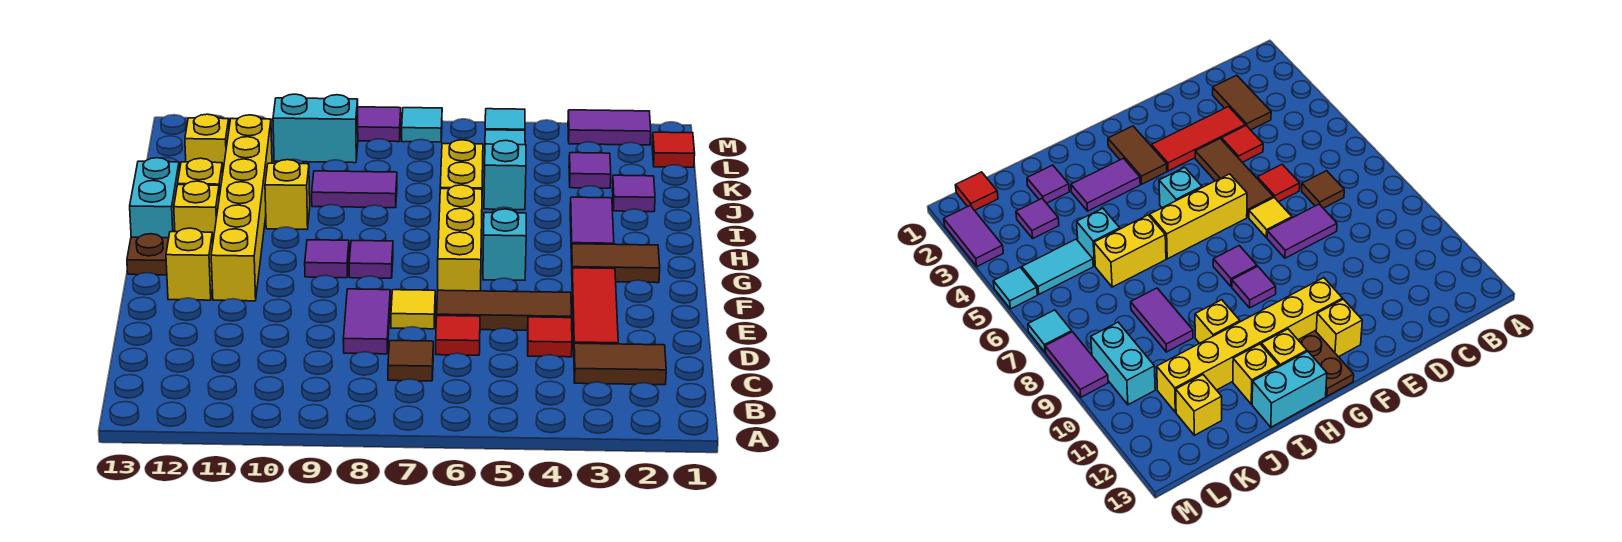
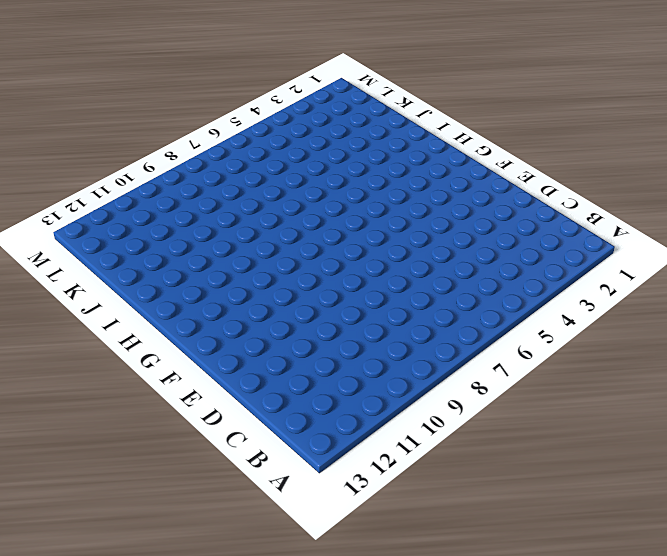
none -> brown tile C2:C3 level 1
none -> brown tile C7 level 1
none -> red tile D3:F3 level 1
none -> red tile D4 level 1

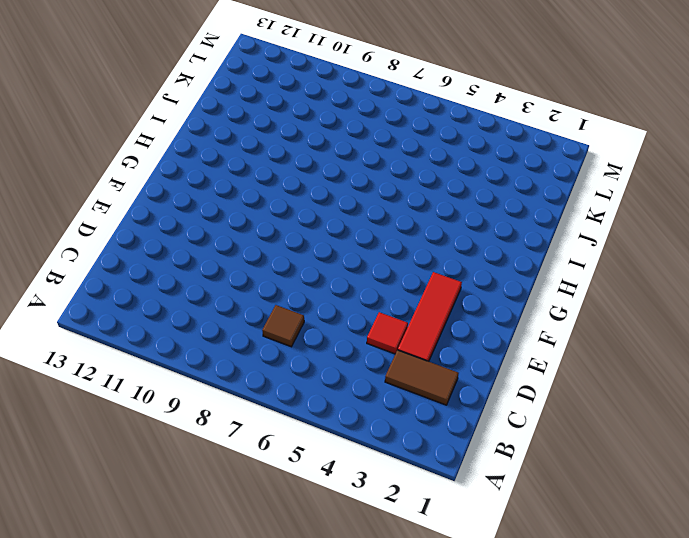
none -> red tile D6 level 1
none -> purple tile D8:E8 level 1
none -> brown tile E4:E6 level 1
none -> yellow tile E7 level 1

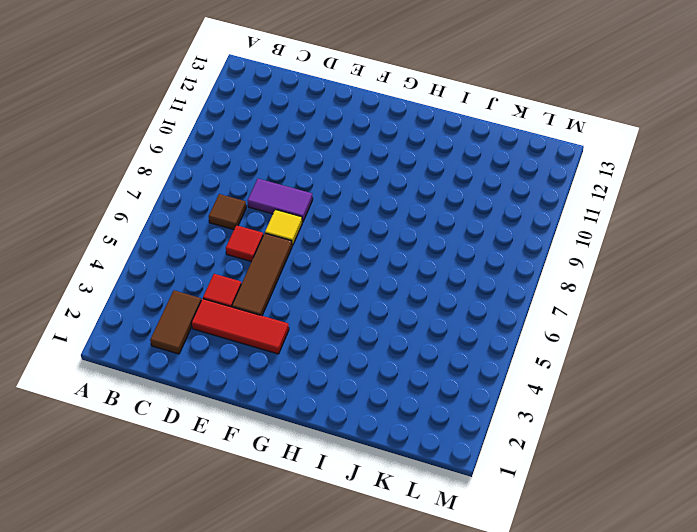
none -> yellow brick F6:H6 level 1
none -> yellow brick F11:K11 level 1
none -> yellow brick F12 level 1
none -> brown tile G2:G3 level 1

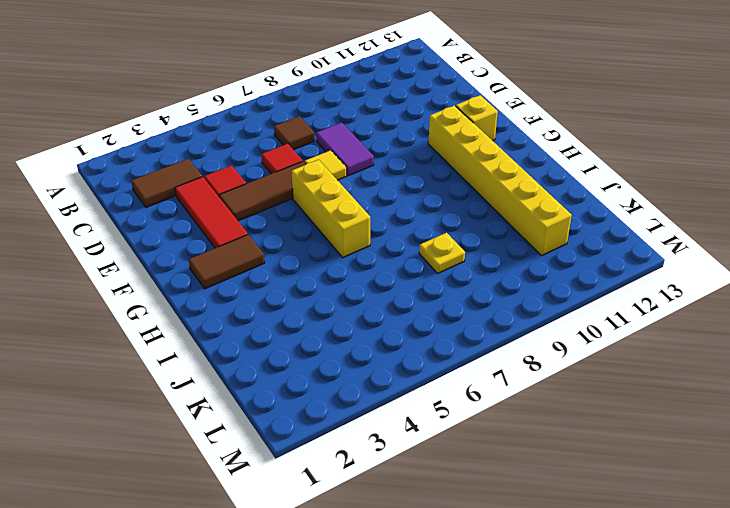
yellow plate J8 level 1 -> purple tile J8:J9 level 1
none -> cyan brick G5 level 1
none -> purple tile G8 level 1
none -> purple tile G9 level 1
none -> brown plate G12:G13 level 1

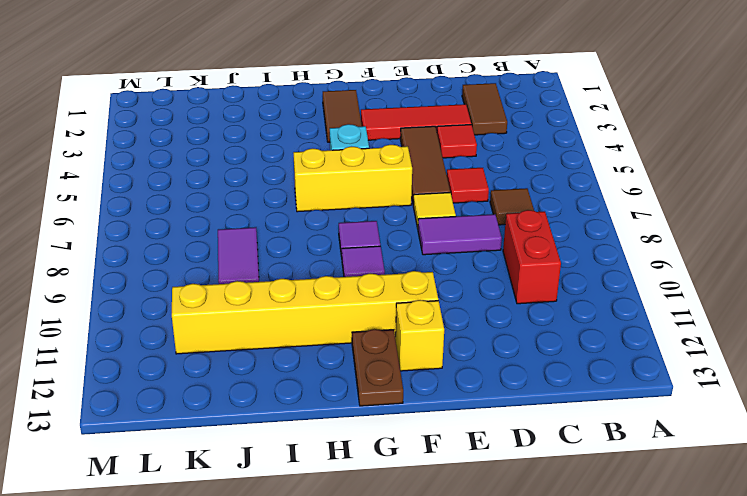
red brick C9:C10 level 1 -> none
none -> purple tile H3:I3 level 1
none -> yellow brick H12 level 1
none -> cyan brick H13:I13 level 1
none -> yellow brick I6:J6 level 1

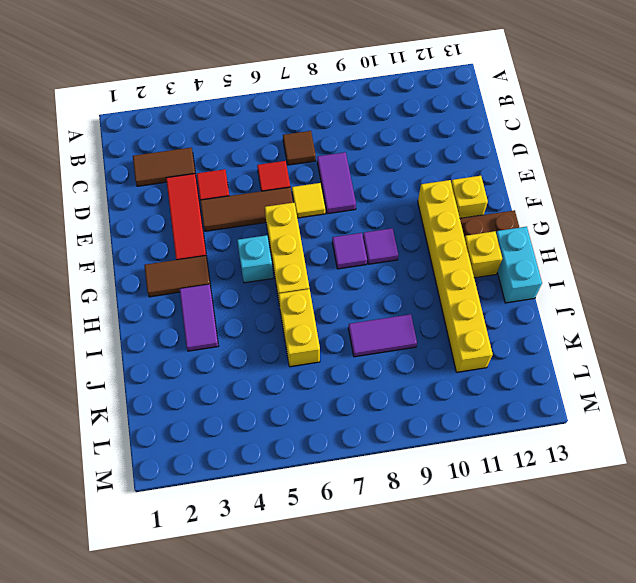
none -> yellow brick I10 level 1
none -> yellow brick I12 level 1
none -> purple tile J2 level 1
none -> cyan brick J5 level 1

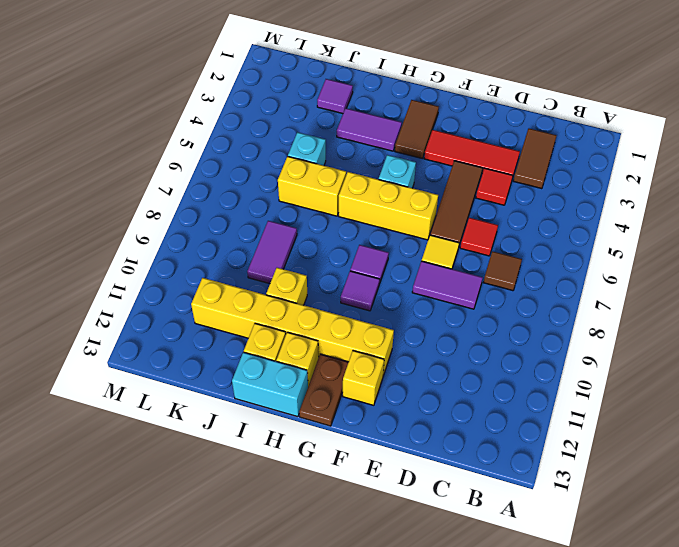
none -> purple tile K3 level 1
none -> cyan tile K5:L5 level 1
none -> yellow brick K12 level 1
none -> red tile L1 level 1

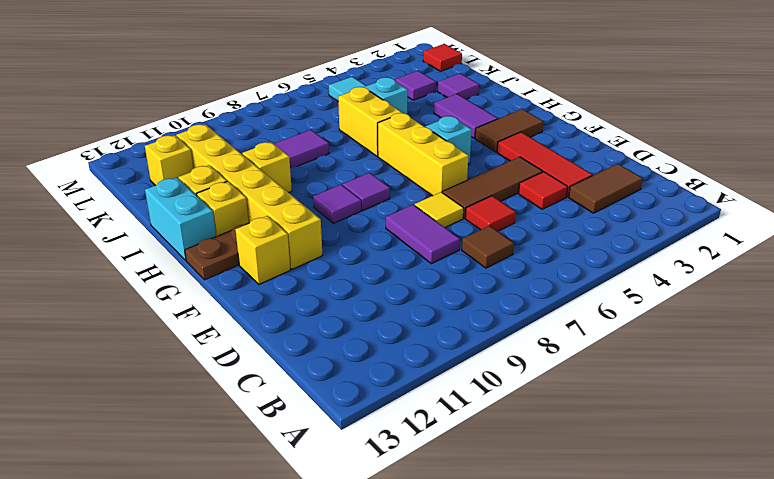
none -> cyan brick L9:L10 level 1
none -> purple tile M2:M3 level 1
none -> cyan tile M5 level 1
none -> cyan tile M7 level 1

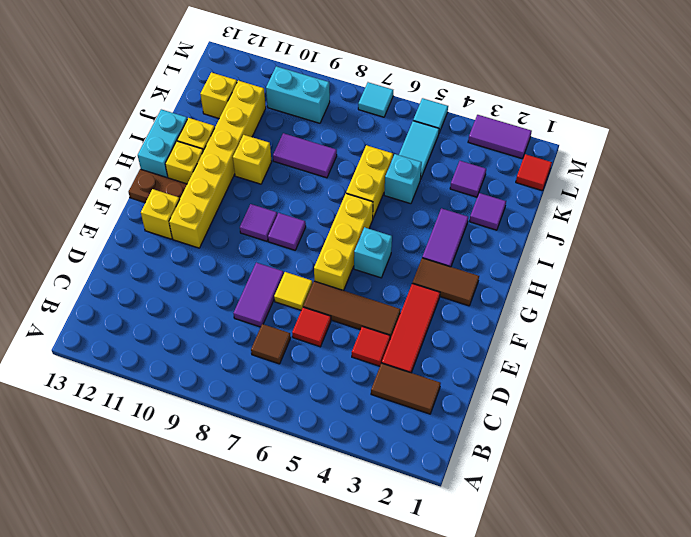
none -> purple tile M8:M9 level 1

